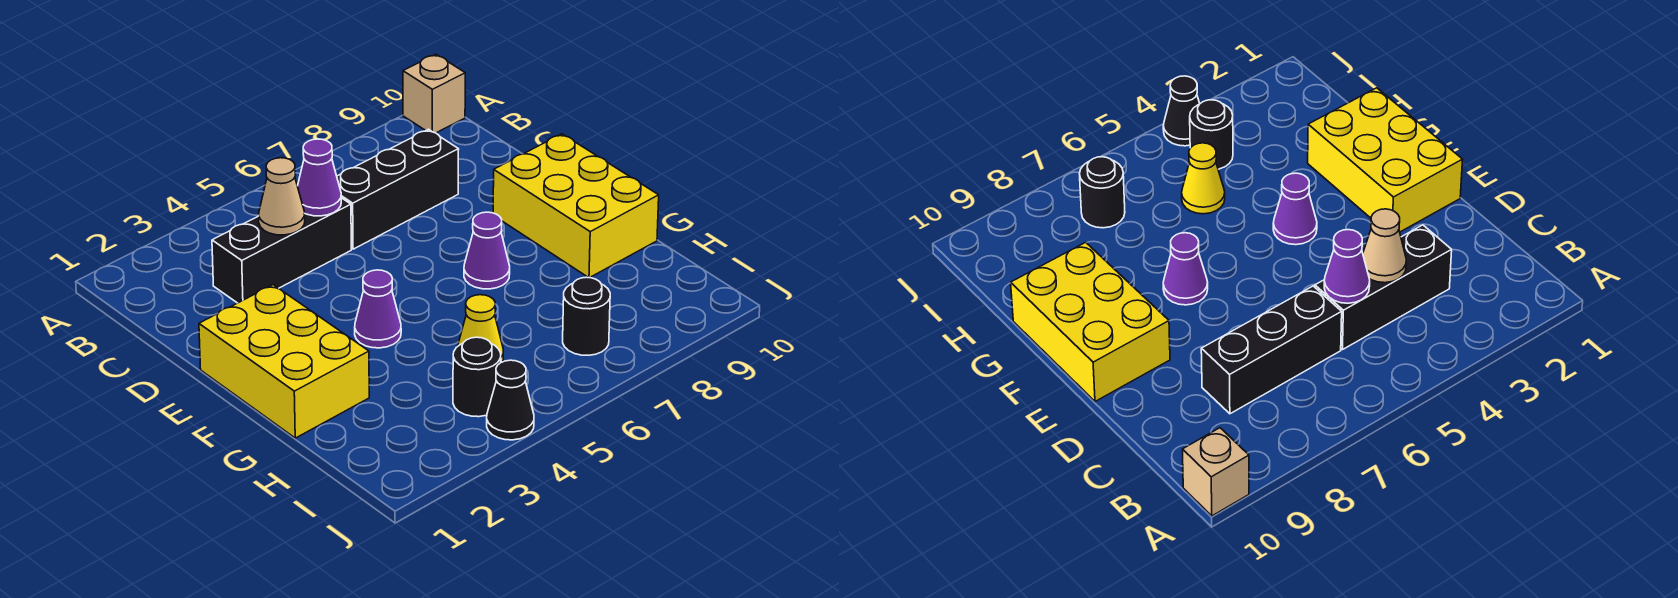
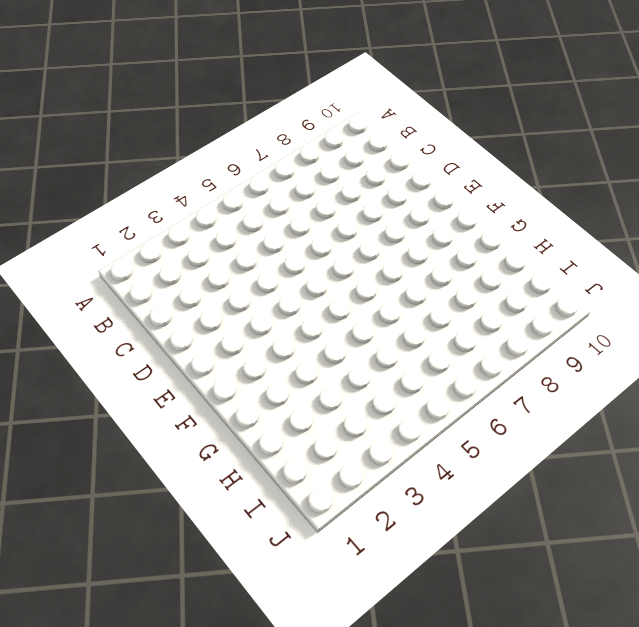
none -> tan brick A10 level 1
none -> black brick C3:C5 level 1
none -> black brick C6:C8 level 1

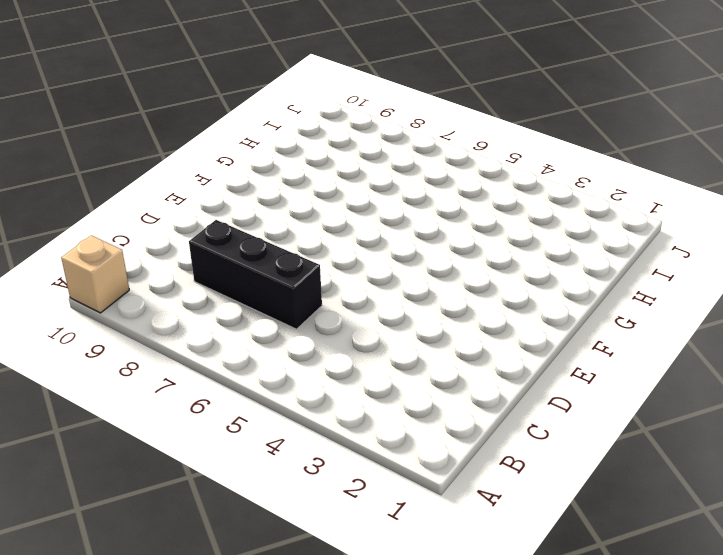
none -> black brick C3:C5 level 1
none -> yellow brick E1:G2 level 1
none -> yellow brick E9:G10 level 1

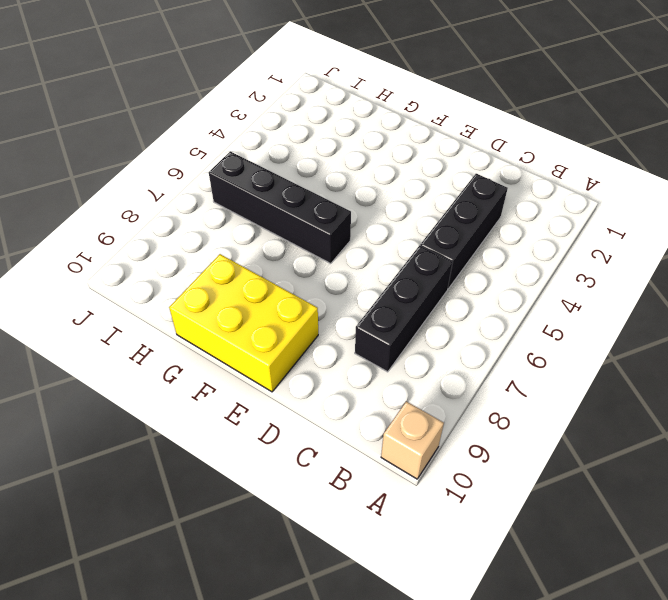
black brick F6:I6 level 1 -> none
none -> yellow brick E1:G2 level 1
none -> purple cone F4 level 1
none -> purple cone F7 level 1

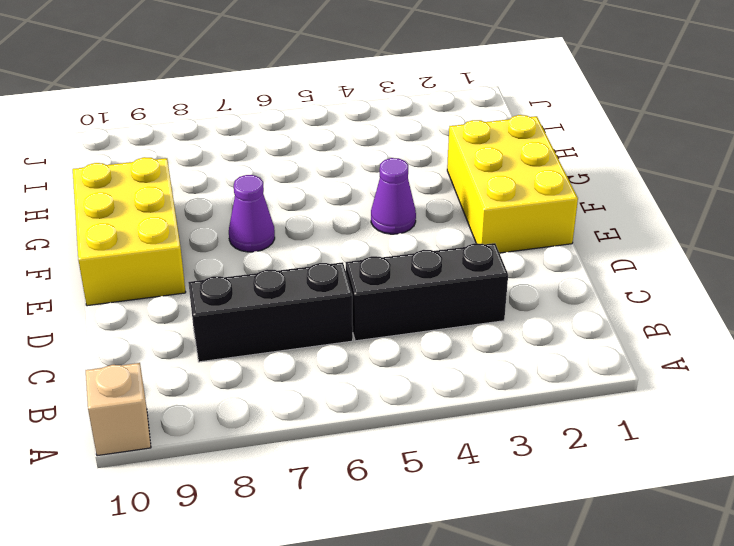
none -> yellow cone H5 level 1
none -> black round brick I4 level 1
none -> black round brick I7 level 1

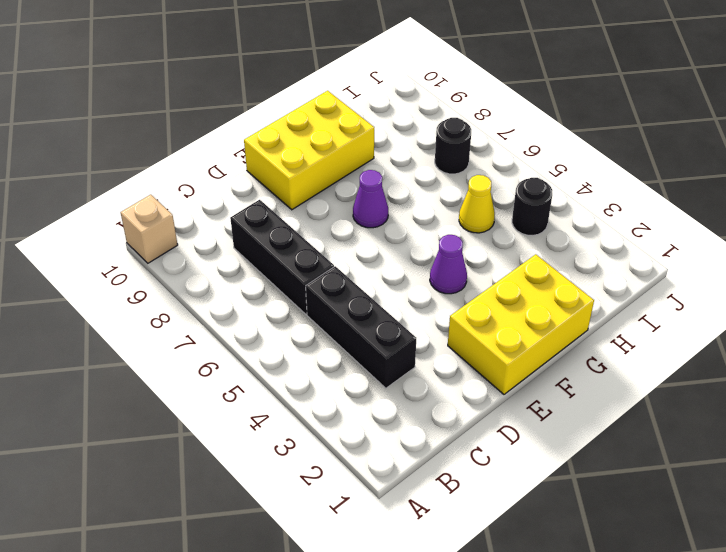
none -> black cone J4 level 1
none -> tan cone C4 level 2
none -> purple cone C5 level 2

